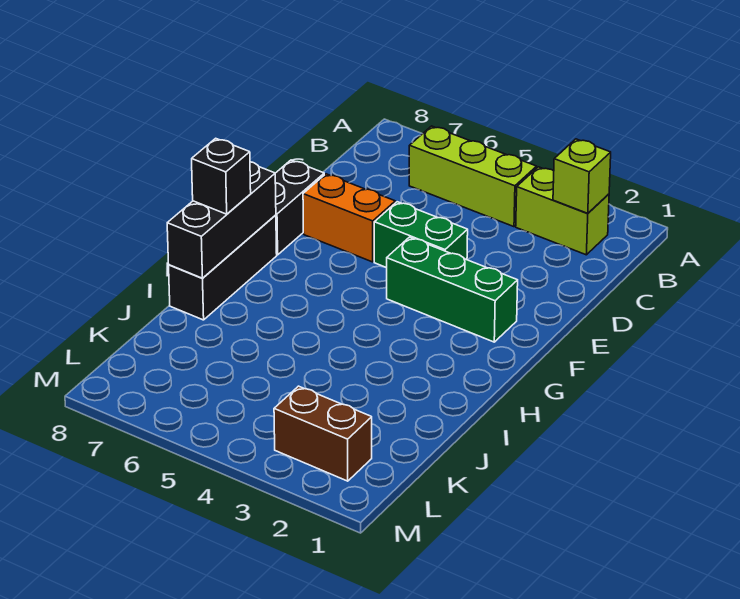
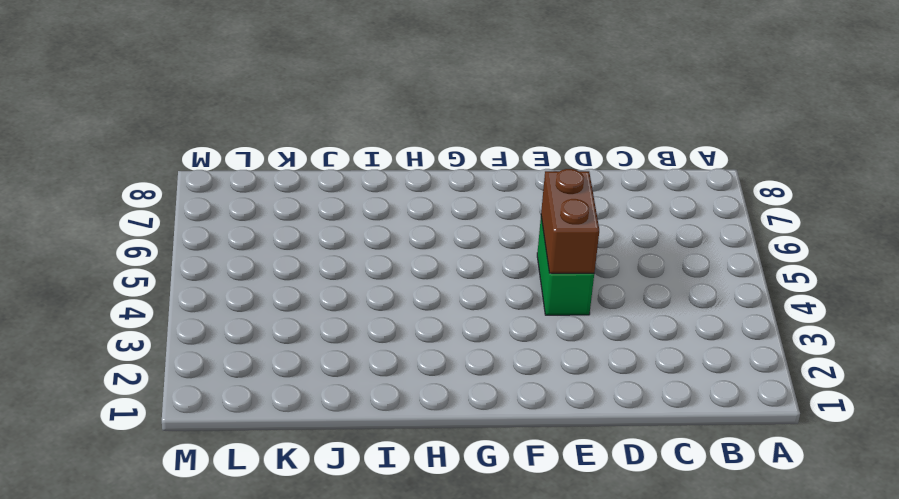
brown brick E4:E5 level 2 -> brown brick L2:L3 level 1
none -> lime brick B2:B3 level 1
none -> lime brick B4:B6 level 1

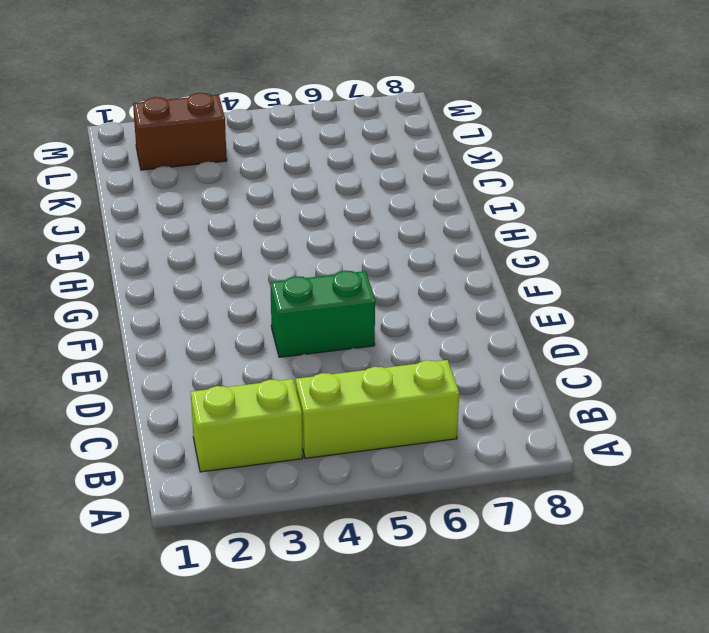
none -> orange brick E6:E7 level 1
none -> black brick E8:F8 level 1

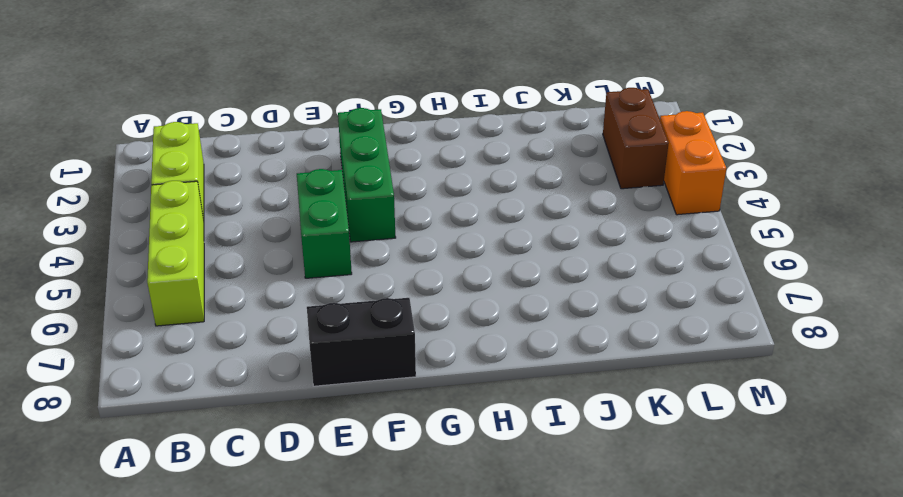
orange brick M3:M4 level 1 -> orange brick E6:E7 level 1
none -> black brick G8:I8 level 1
none -> lime brick B2 level 2

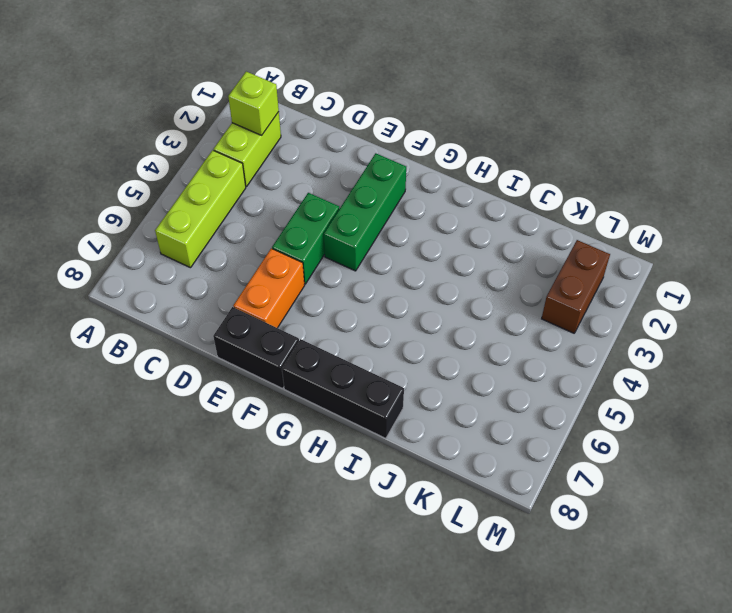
none -> black brick G8:I8 level 2
none -> black brick H8 level 3

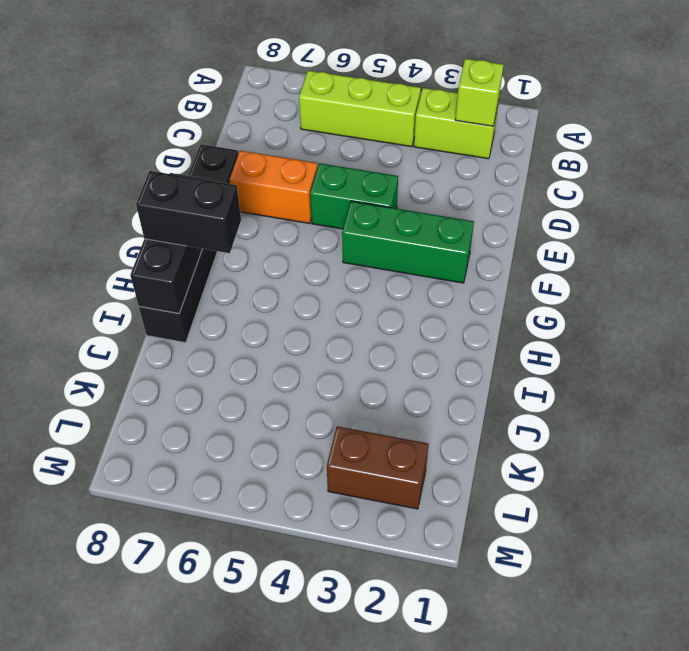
black brick H7:H8 level 3 -> black brick H8 level 3

